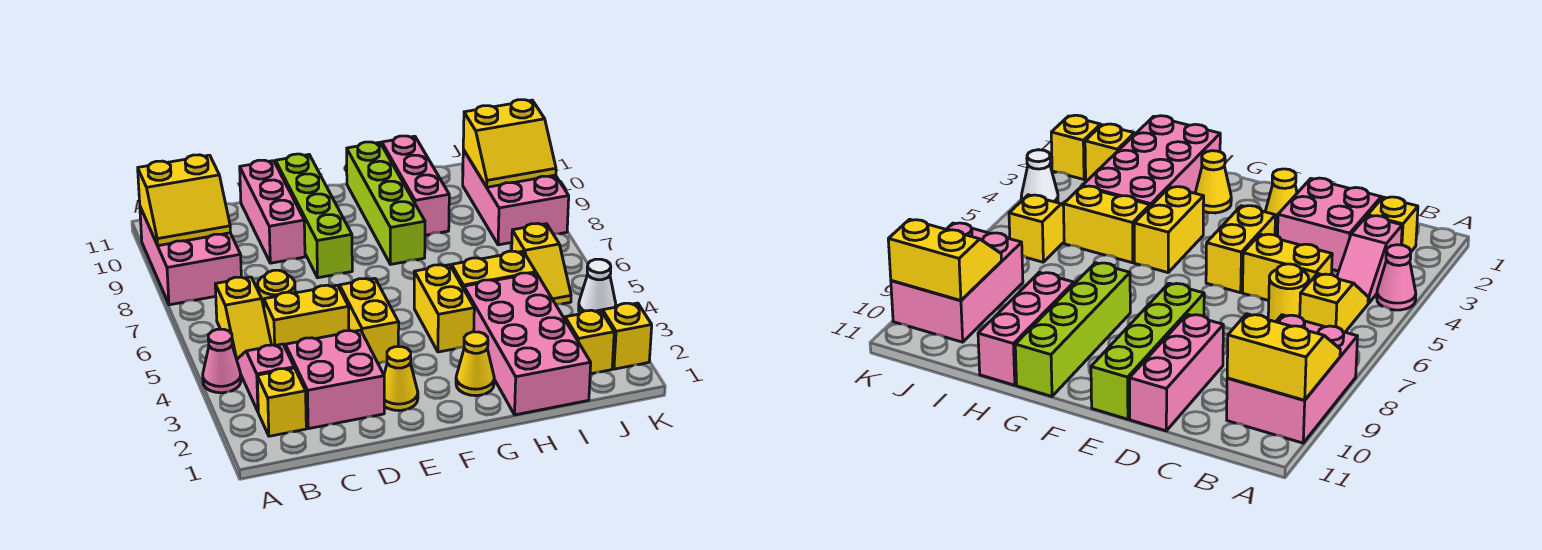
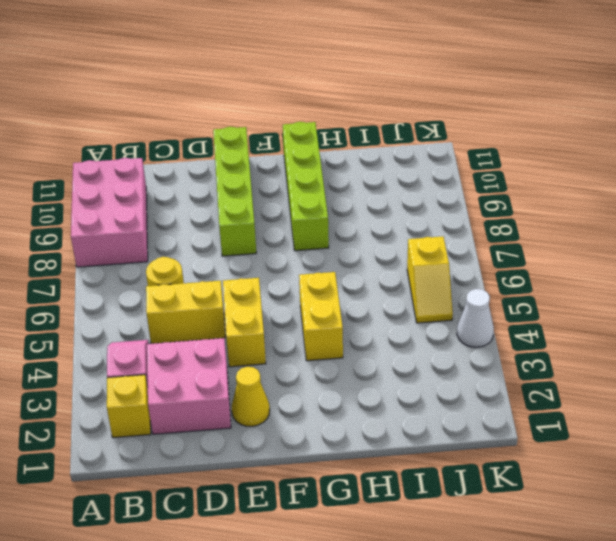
none -> pink cone A4 level 1
none -> yellow slope B5:B6 level 1 top 6
none -> pink brick D9:D11 level 1

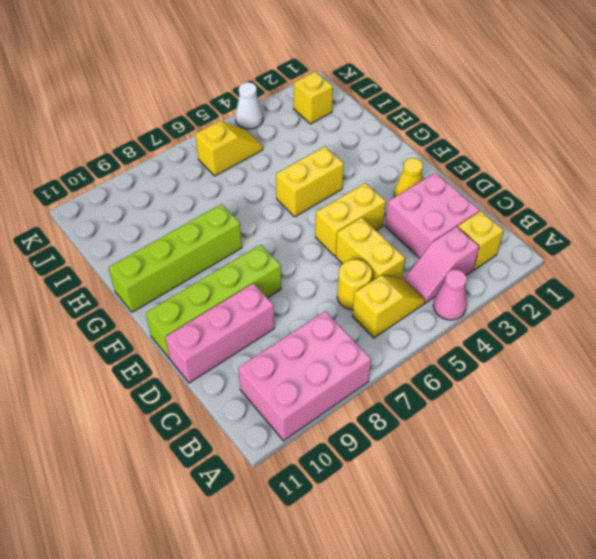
none -> yellow cone G2 level 1
none -> pink brick H1:I4 level 1
none -> yellow brick H5:I5 level 1

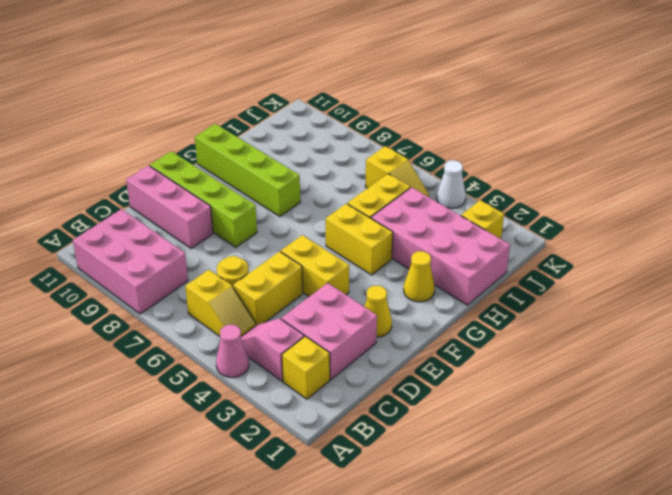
none -> pink brick H9:H11 level 1
none -> pink brick J8:K10 level 1
none -> yellow brick K2 level 1

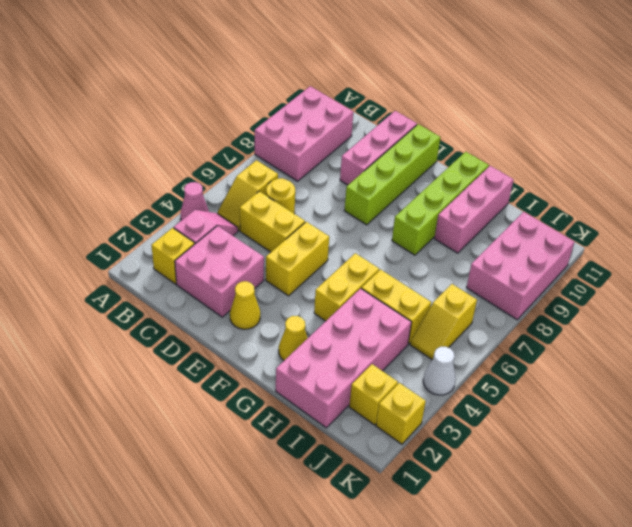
none -> yellow slope A9:B10 level 2 top 10
none -> yellow slope J9:K10 level 2 top 10

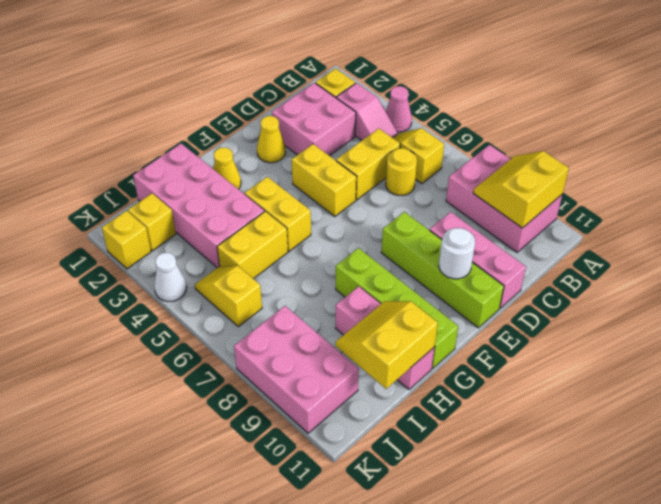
white round brick E10 level 2 -> none
yellow slope H10:I11 level 2 top 11 -> yellow slope J9:K10 level 2 top 10

